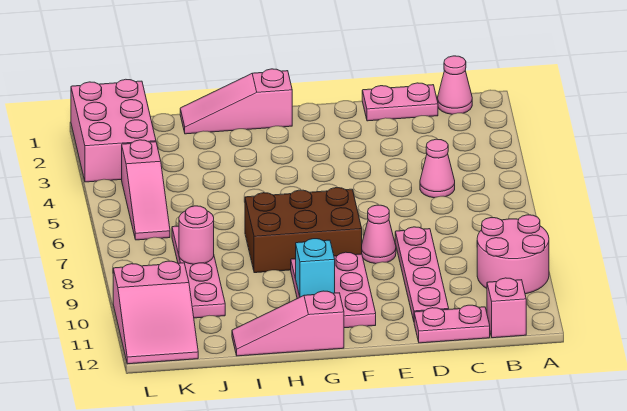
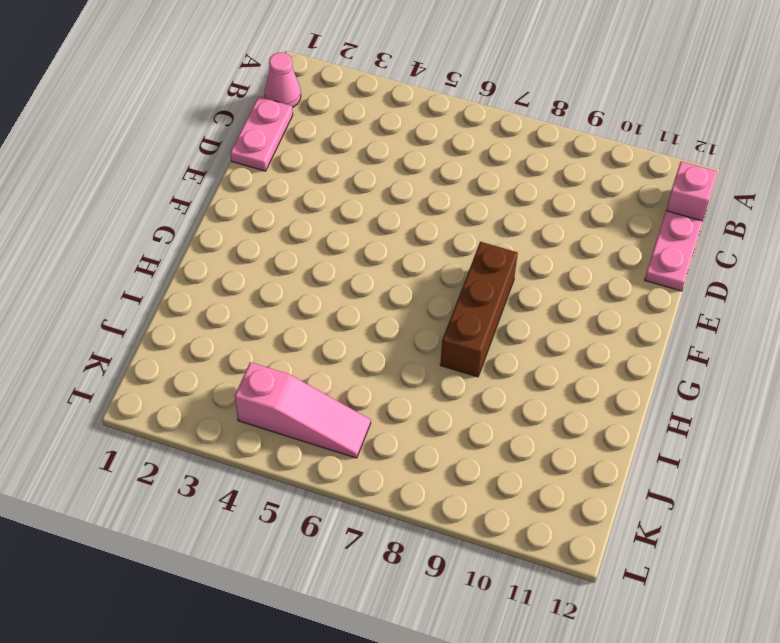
brown brick F8:H8 level 1 -> brown brick F7:H8 level 1
none -> pink round brick A9:B10 level 1
none -> pink cone C5 level 1
none -> pink plate D8:D11 level 1

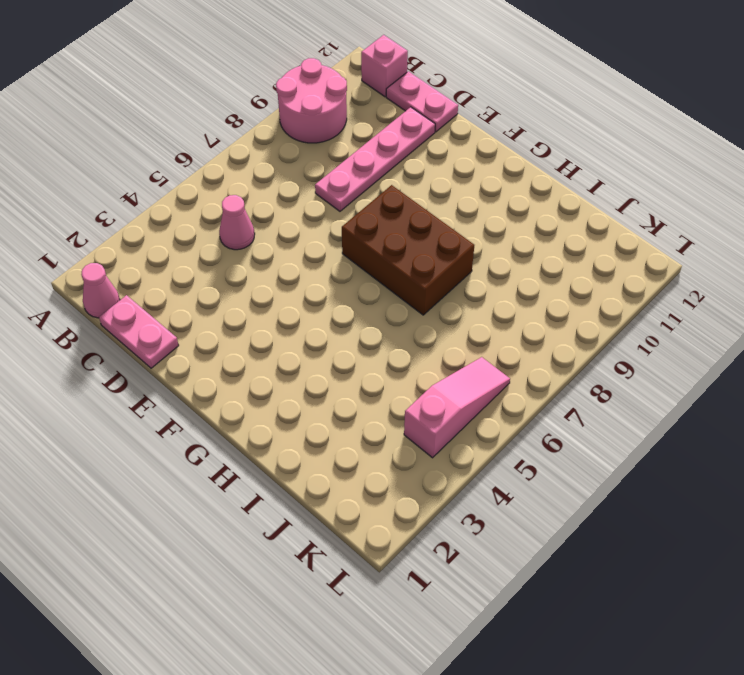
none -> pink cone E8 level 1
none -> pink plate F9:G11 level 1
none -> pink slope G1:I1 level 1 top G

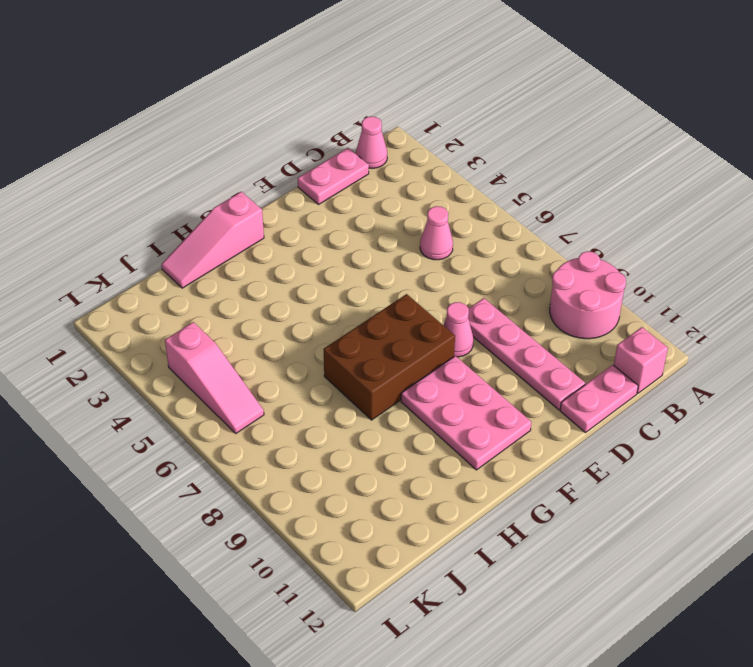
none -> pink slope G12:I12 level 1 top G
none -> pink plate J7:J10 level 1
none -> pink brick K1:L3 level 1

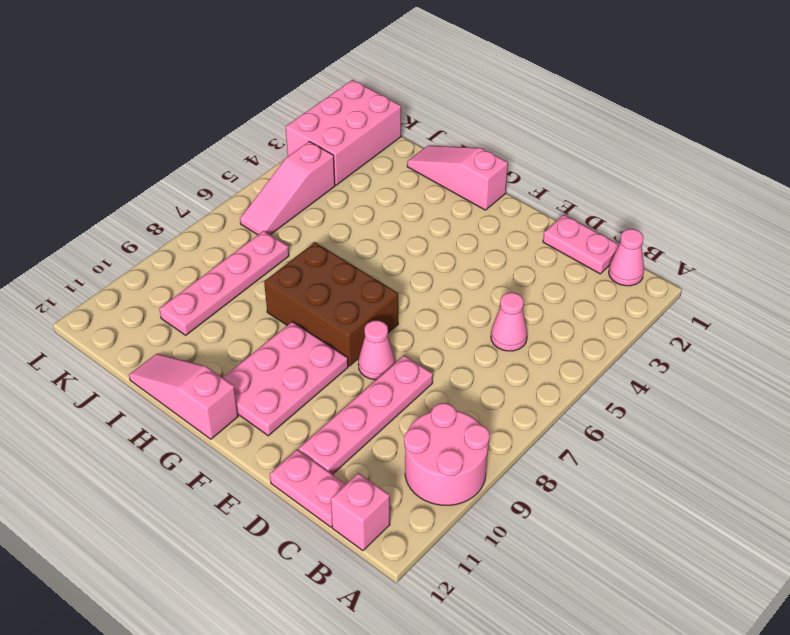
none -> pink slope K10:L12 level 1 top 10
none -> cyan brick G10 level 2
none -> pink round brick J8 level 2

